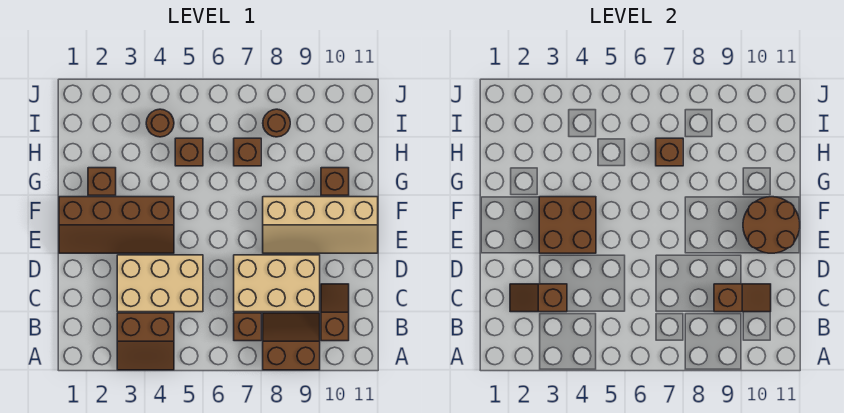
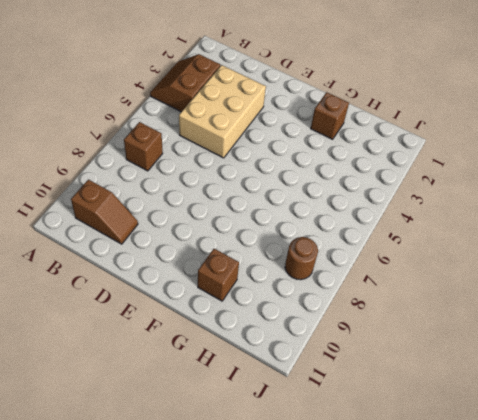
none -> brown slope A8:B9 level 1 top A
none -> tan brick C7:D9 level 1
none -> brown slope E1:F4 level 1 top F

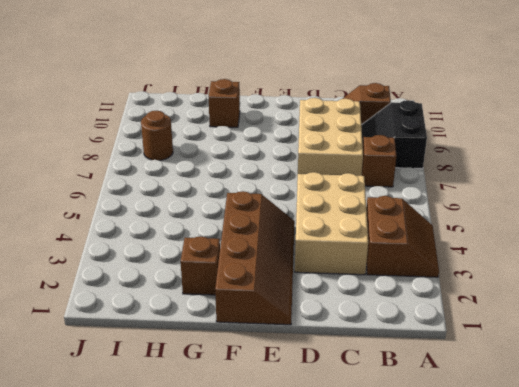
black slope A8:B9 level 1 top A -> brown slope A8:B9 level 1 top A
none -> tan slope E8:F11 level 1 top F
none -> brown brick H5 level 1
none -> brown brick H7 level 1

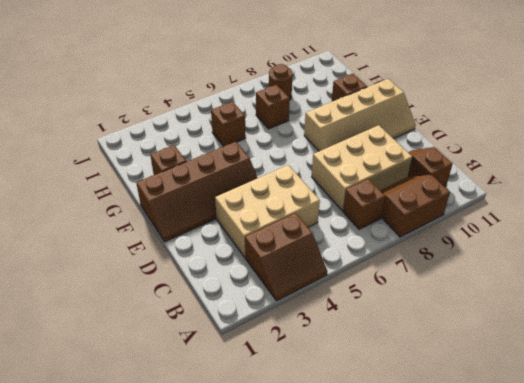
none -> brown round brick I4 level 1
none -> brown slope C2:C3 level 2 top 3
none -> brown slope C9:C10 level 2 top 9

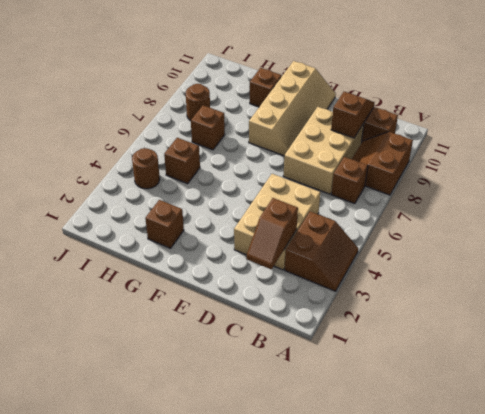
none -> brown slope E1:F4 level 1 top F
none -> brown brick E3:F4 level 2
none -> brown round brick E10:F11 level 2

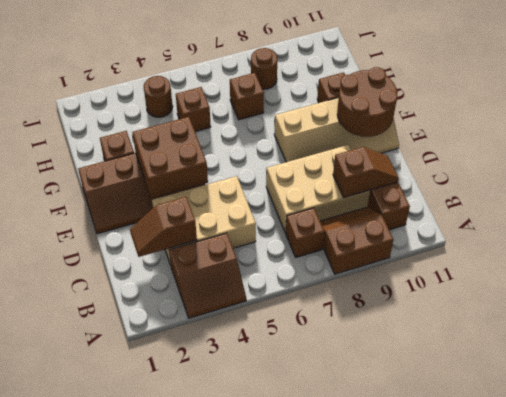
none -> brown brick H7 level 2

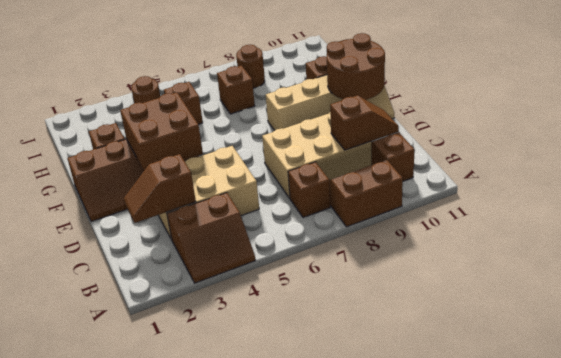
none -> brown brick H7 level 2

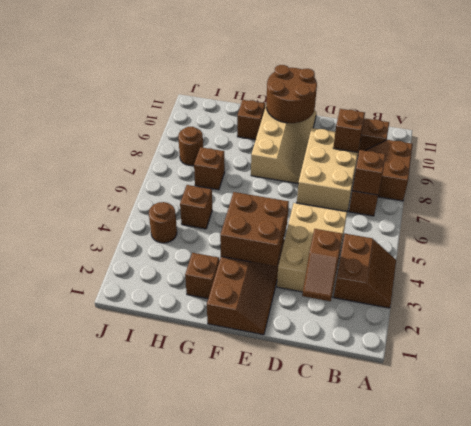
brown brick B7 level 2 -> brown brick H7 level 2

